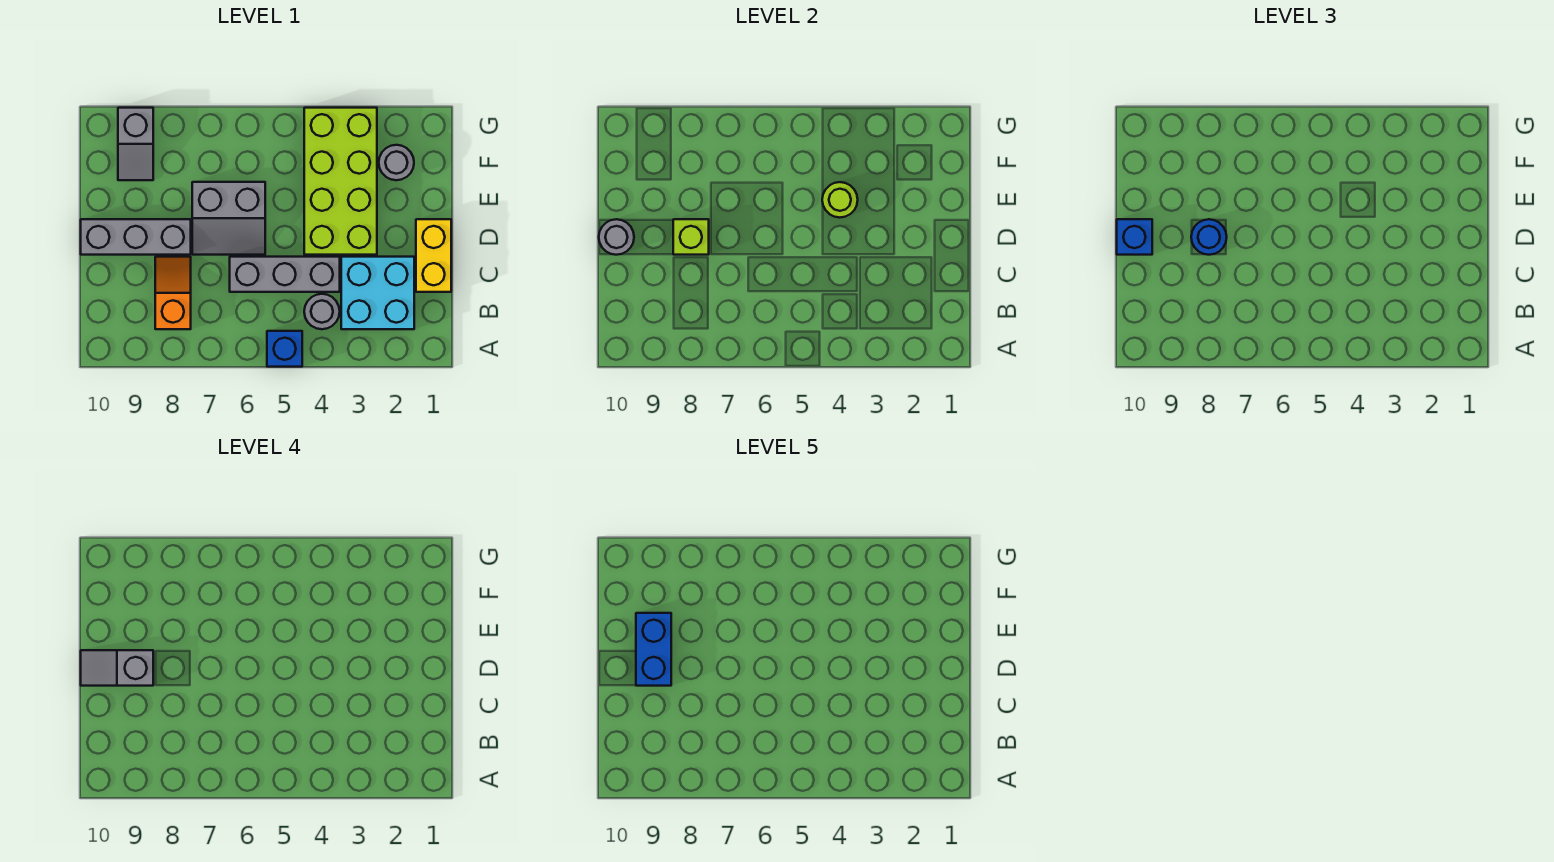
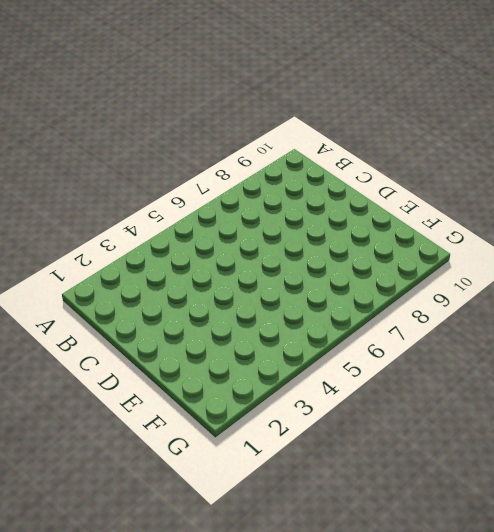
none -> blue brick A5 level 1
none -> cyan brick B2:C3 level 1
none -> grey round brick B4 level 1

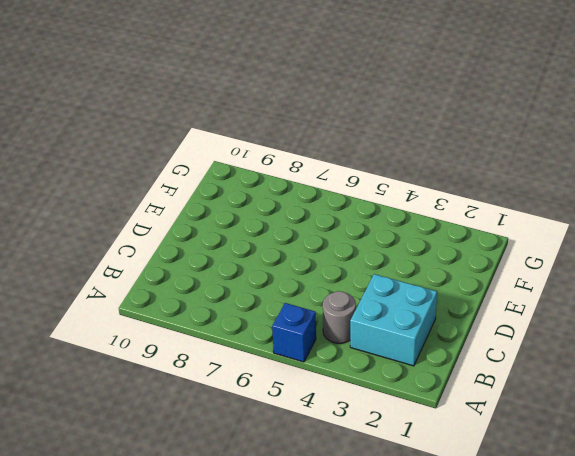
none -> orange slope B8:C8 level 1 top B
none -> yellow brick C1:D1 level 1
none -> grey brick C4:C6 level 1

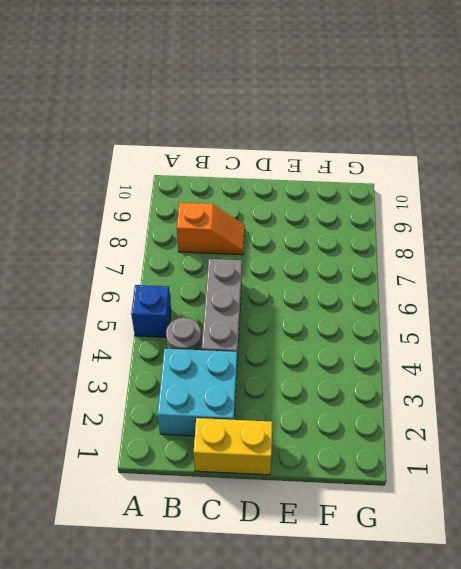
none -> lime brick D3:G4 level 1
none -> grey slope D6:E7 level 1 top E
none -> grey brick D8:D10 level 1

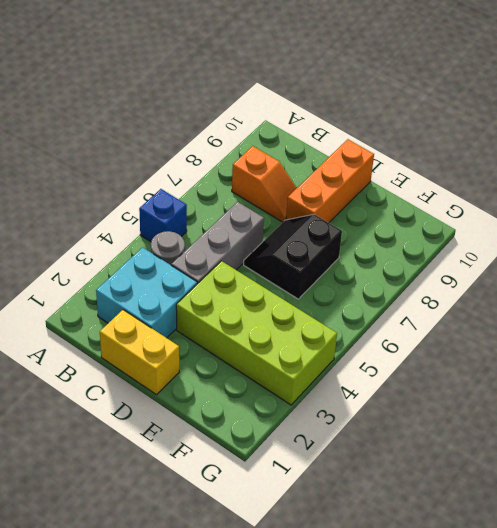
black slope D6:E7 level 1 top E -> grey slope D6:E7 level 1 top E
orange brick D8:D10 level 1 -> grey brick D8:D10 level 1
none -> grey round brick F2 level 1
none -> grey slope F9:G9 level 1 top G
none -> lime brick D8 level 2

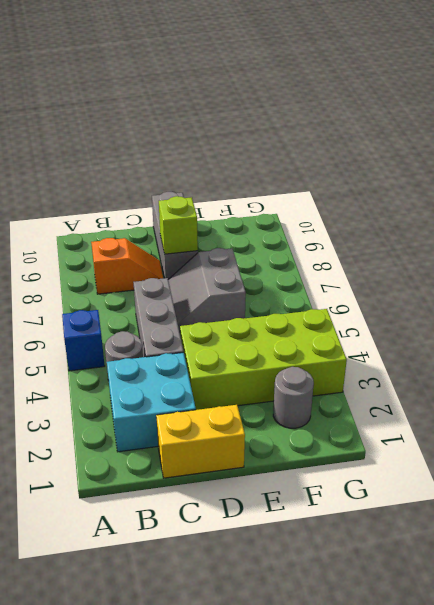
none -> grey slope F9:G9 level 1 top G
none -> grey round brick D10 level 2
none -> lime round brick E4 level 2

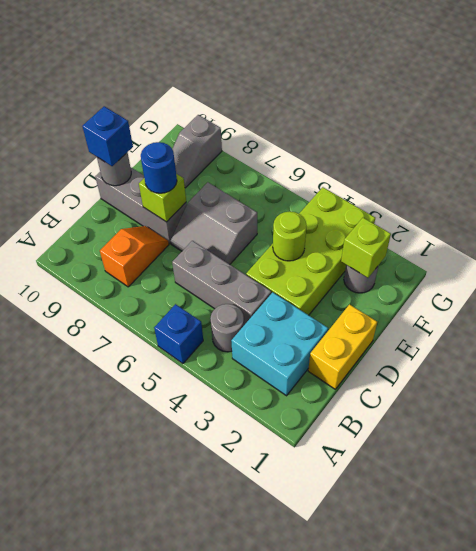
lime brick F2 level 2 -> none
none -> grey slope D9:D10 level 4 top 9
none -> blue brick D9:E9 level 5

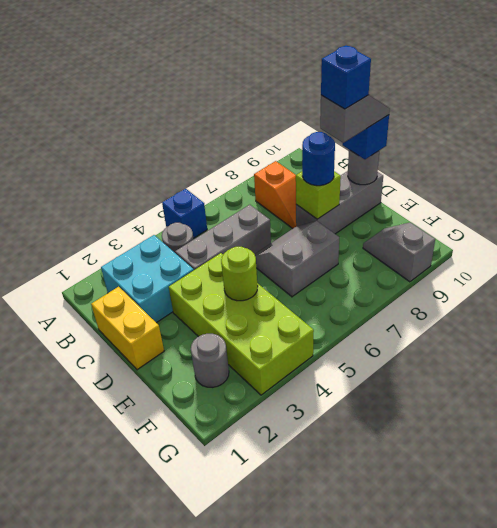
blue brick D9 level 5 -> blue brick D9:E9 level 5

